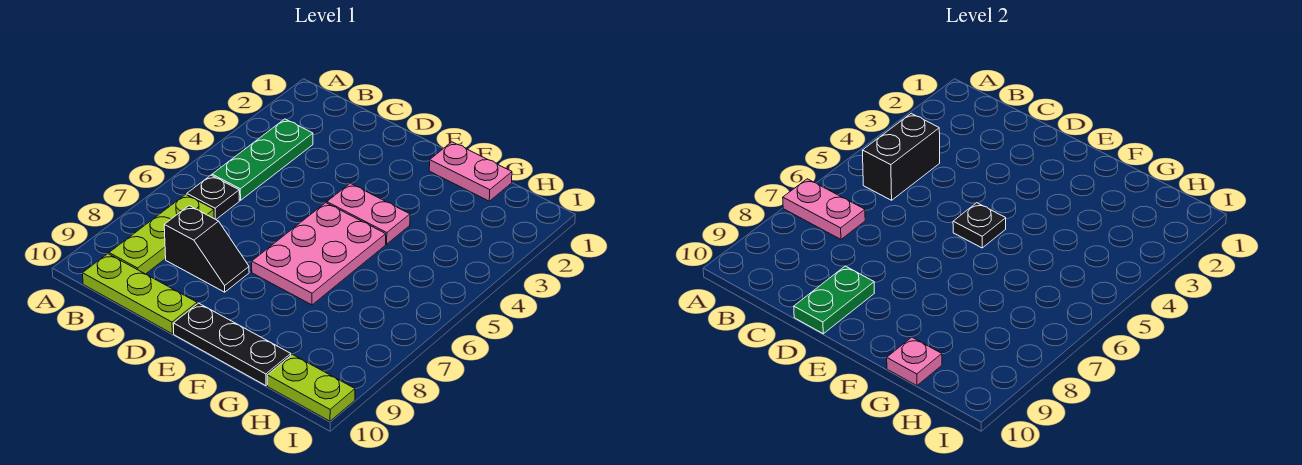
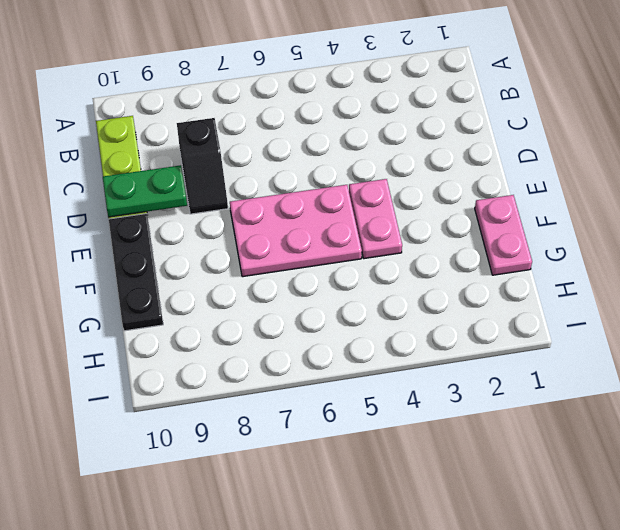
none -> green plate B3:B5 level 1
none -> black plate B6 level 1
none -> lime plate B7:B9 level 1

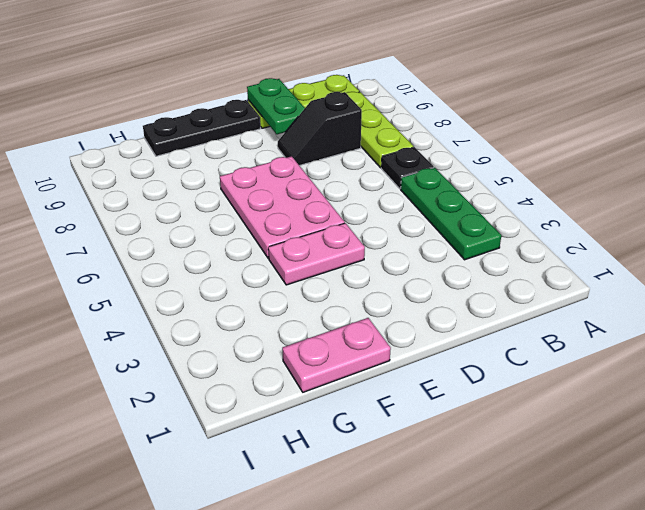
none -> lime plate H10:I10 level 1
none -> pink plate A7:B7 level 2
none -> black brick B4:B5 level 2

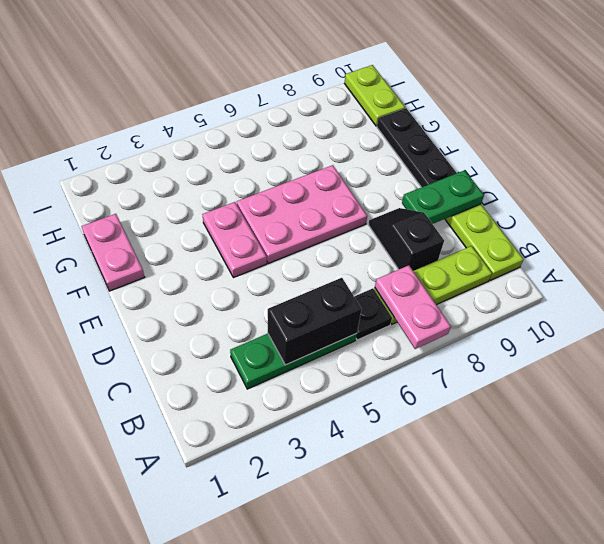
none -> black plate E5 level 2
none -> pink plate G10 level 2

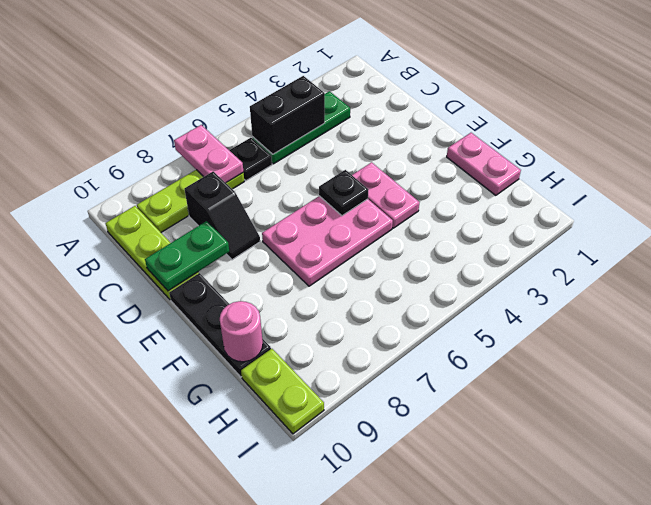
pink round brick G10 level 2 -> pink plate G10 level 2

